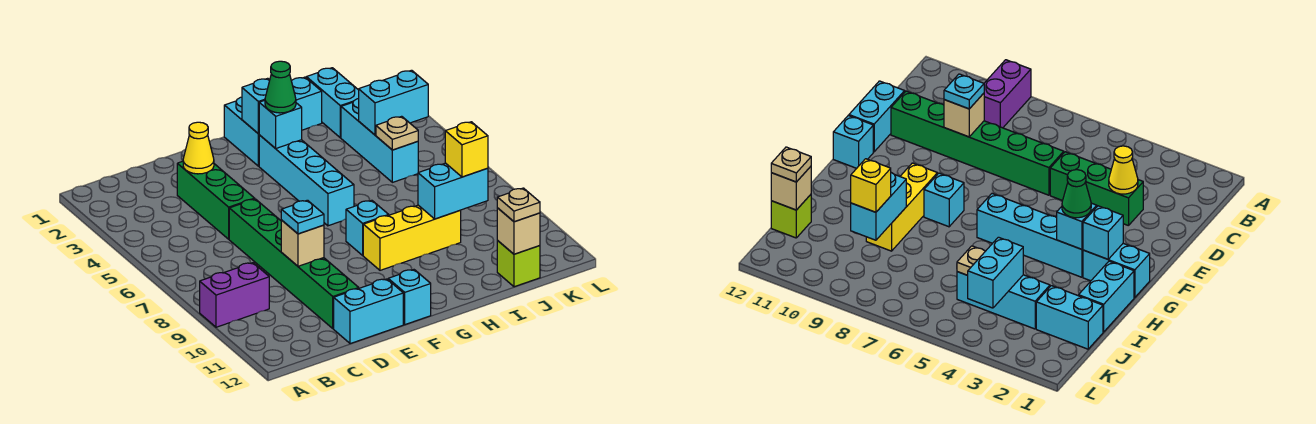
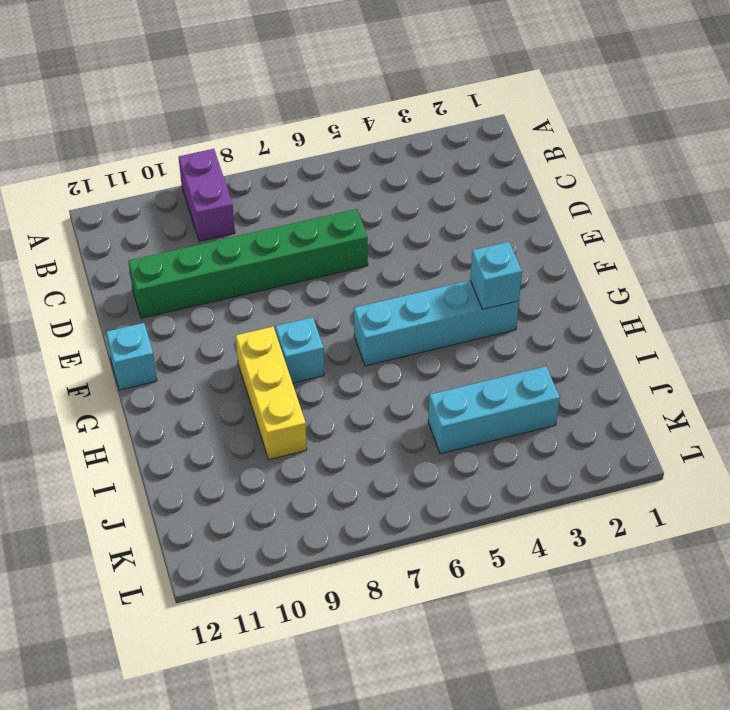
none -> green brick D3:D5 level 1
none -> cyan brick D12:E12 level 1
none -> cyan brick G1:G2 level 1

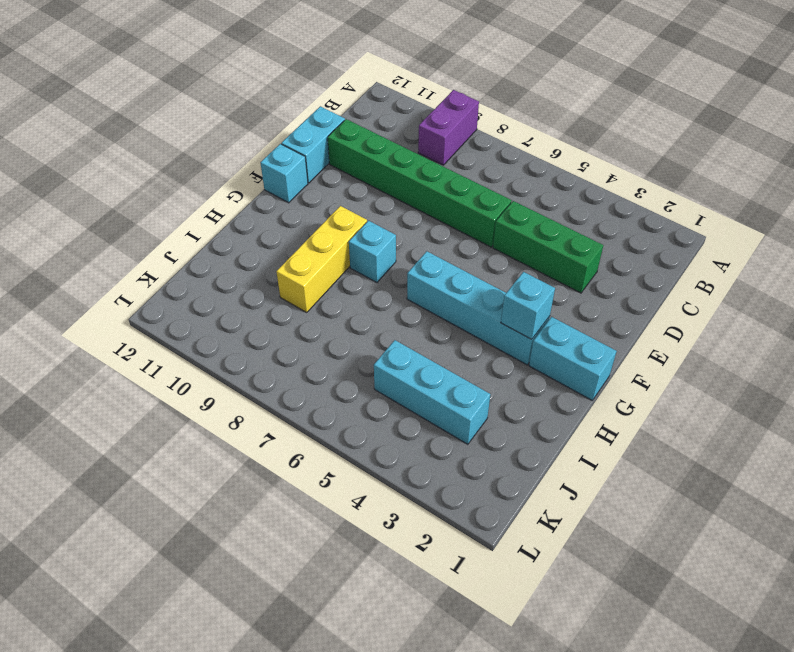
none -> cyan brick H1:I1 level 1
none -> cyan brick J1:J2 level 1
none -> lime brick J12 level 1

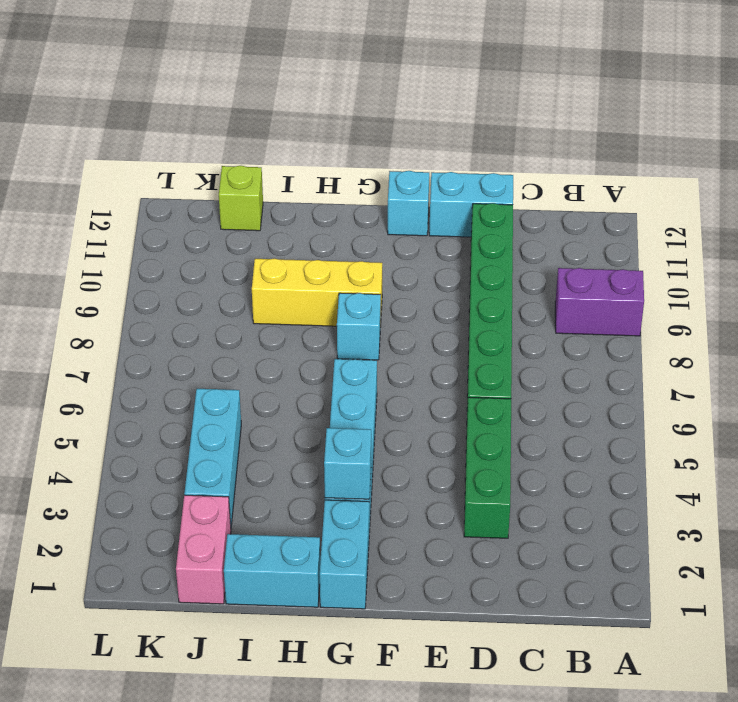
pink brick J1:J2 level 1 -> cyan brick J1:J2 level 1
none -> yellow cone D3 level 2
none -> tan brick D9 level 2
none -> cyan brick G2 level 2

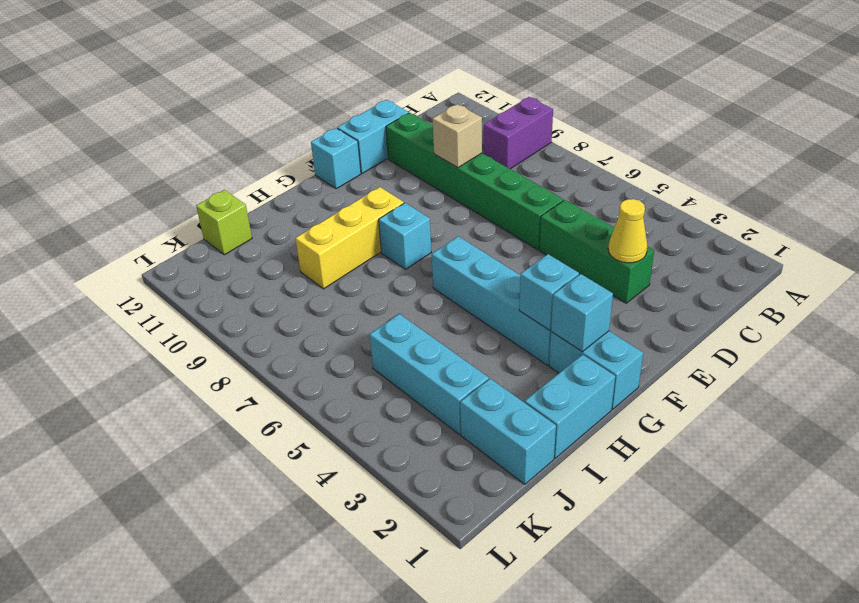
none -> cyan brick I9:J9 level 2
none -> cyan brick J4:K4 level 2
none -> tan plate J5 level 2

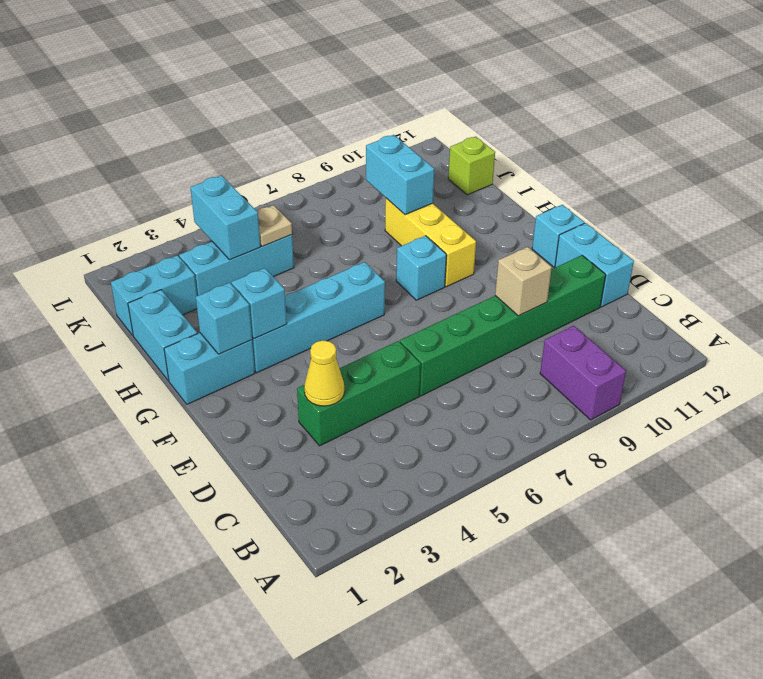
none -> tan brick J12 level 2
none -> cyan plate D9 level 3
none -> green cone G3 level 3

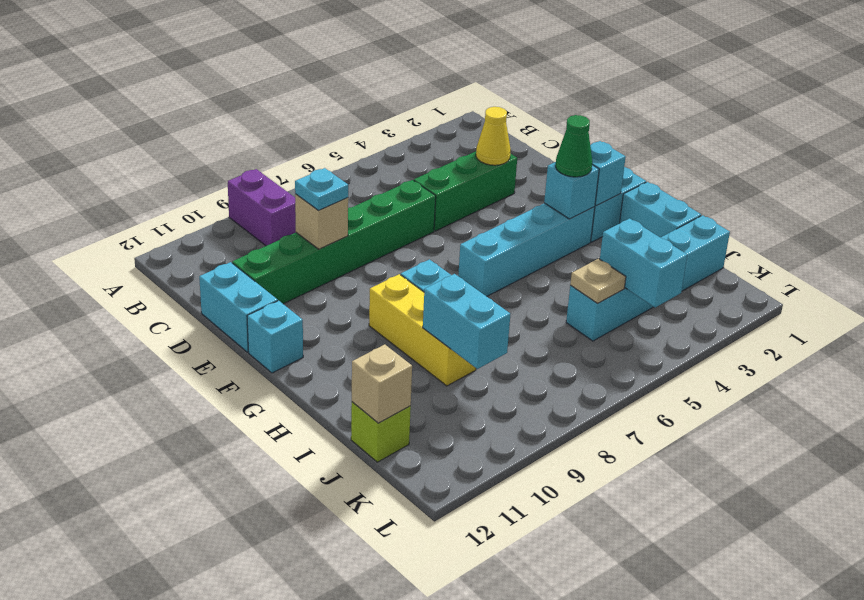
none -> yellow brick J9 level 3
none -> tan plate J12 level 3

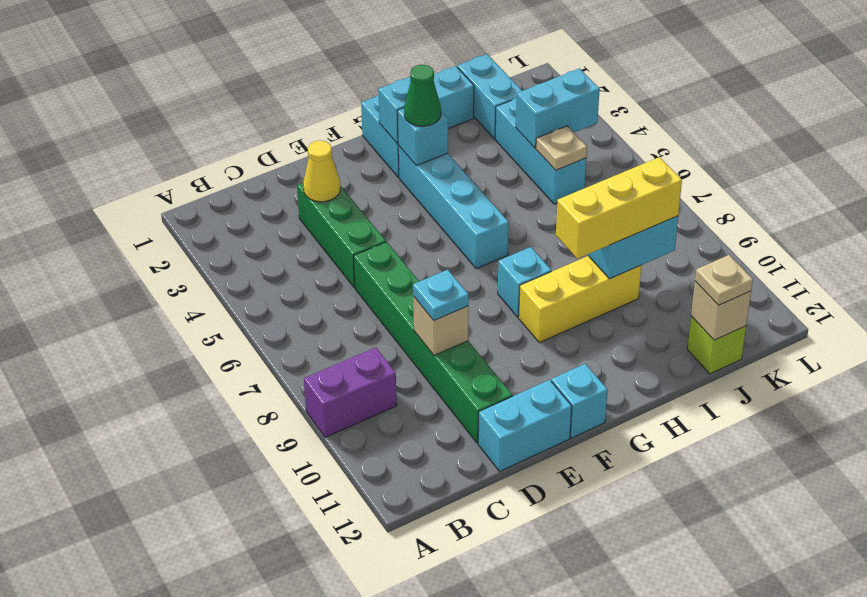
yellow brick H9:J9 level 3 -> yellow brick J9 level 3

